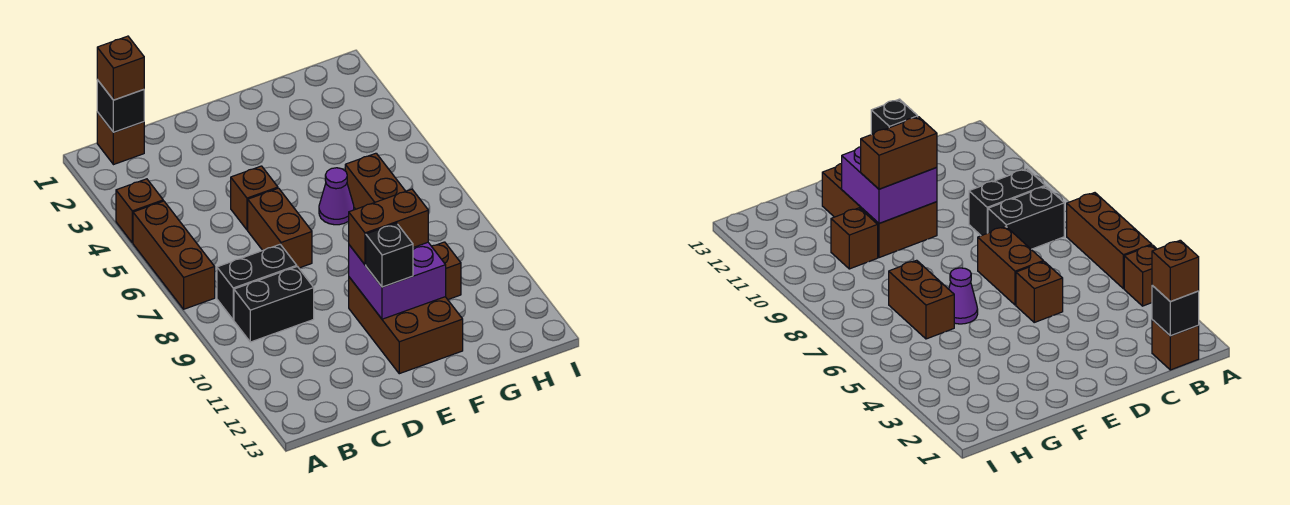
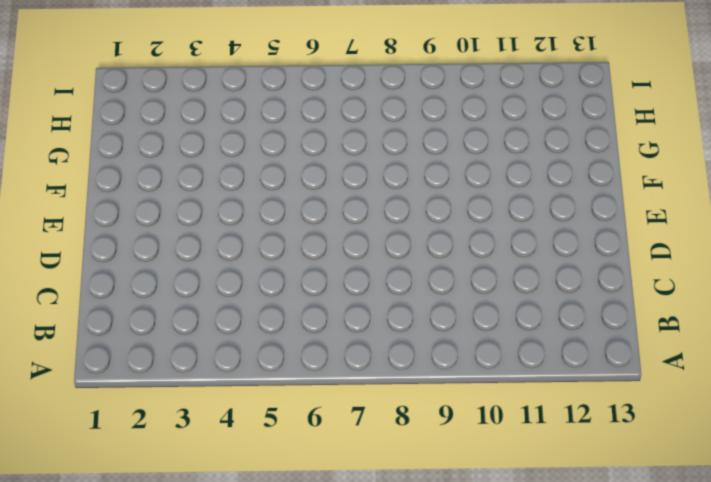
none -> brown brick A4 level 1
none -> brown brick A5:A7 level 1
none -> brown brick B1 level 1

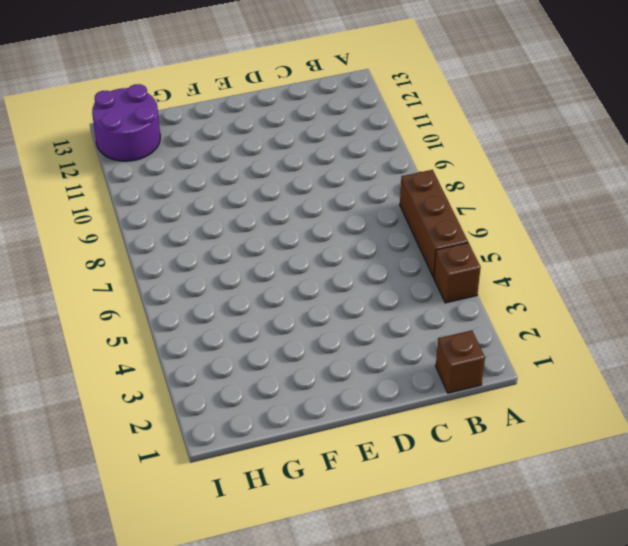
purple round brick H12:I13 level 1 -> none
none -> black brick B8:C8 level 1
none -> black brick B9:C9 level 1
none -> brown brick D5 level 1

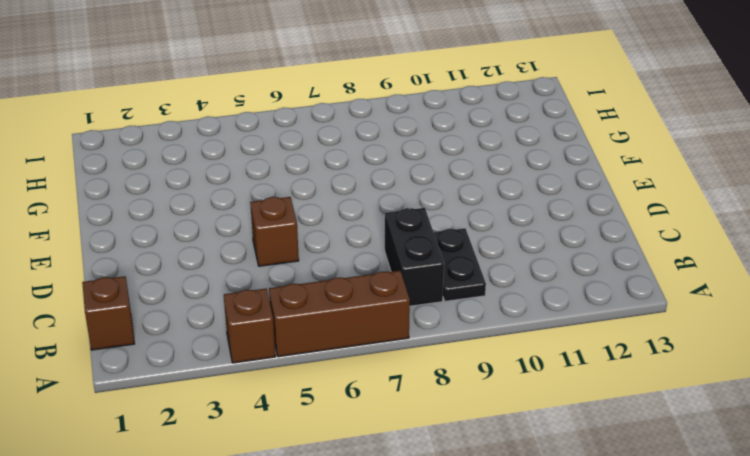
black plate B9:C9 level 1 -> black brick B9:C9 level 1
none -> brown brick D6:D7 level 1
none -> brown brick E10:F12 level 1
none -> purple cone F6 level 1

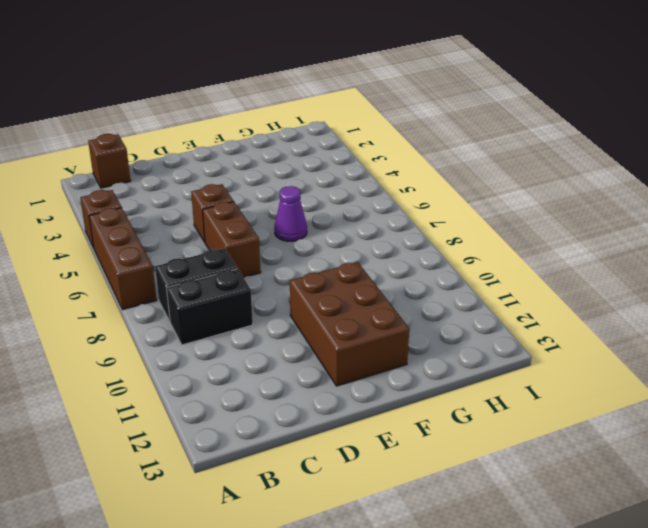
none -> brown brick G6:G7 level 1
none -> brown brick G10 level 1
none -> black brick B1 level 2

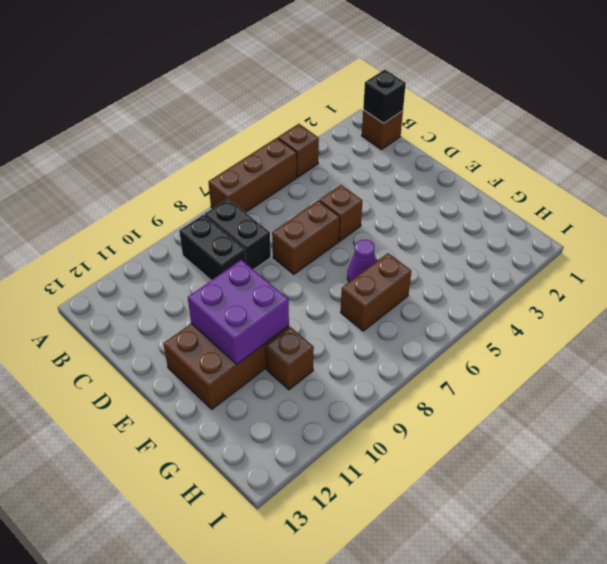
none -> brown brick B1 level 3
none -> brown brick E10:F10 level 3
none -> black brick E11 level 3

